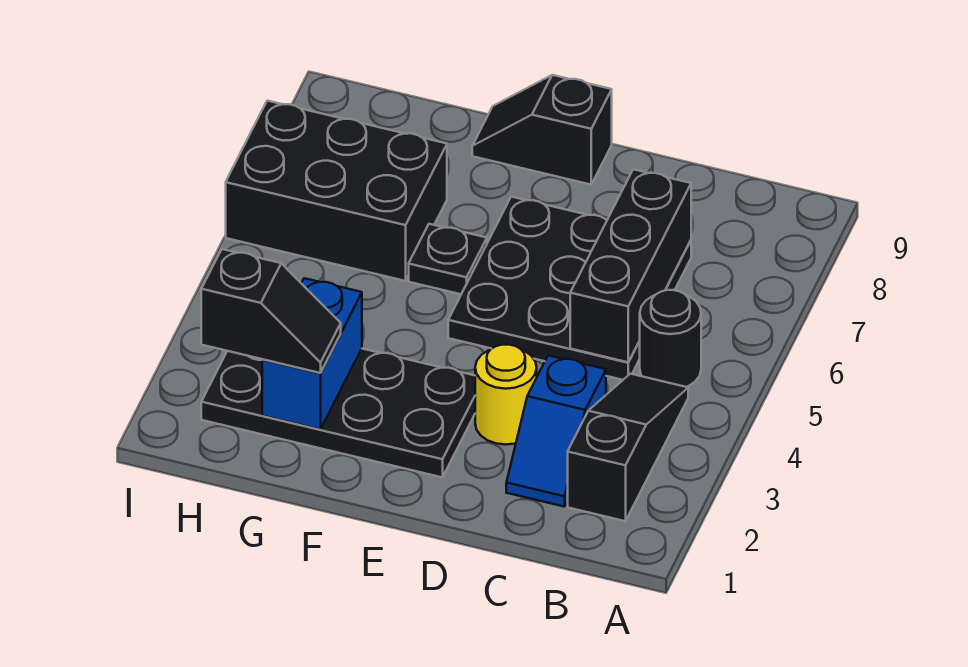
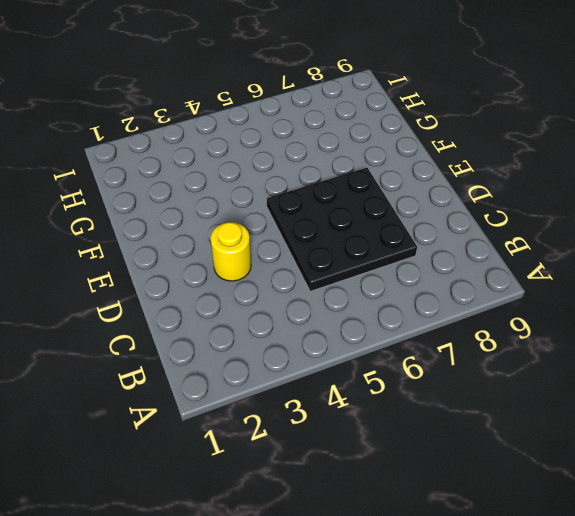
none -> black slope B2:B4 level 1 top 2
none -> black round brick B5 level 1
none -> blue slope C2:C3 level 1 top 3

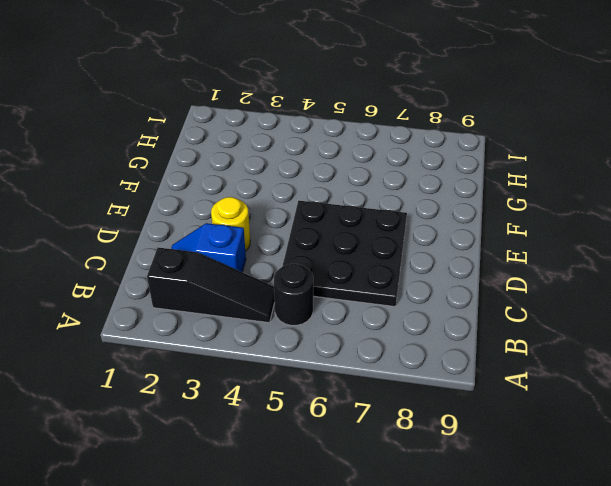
none -> black plate E2:H3 level 1
none -> black slope E9:F9 level 1 top E
none -> black plate F6 level 1

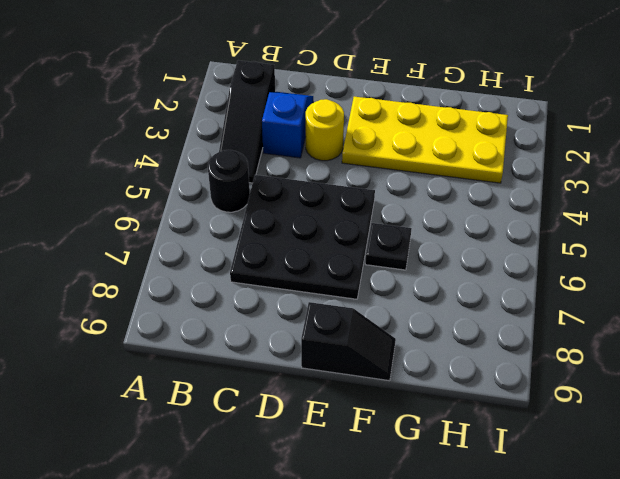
yellow plate E2:H3 level 1 -> black plate E2:H3 level 1
none -> black brick G6:I7 level 1
none -> black brick C5:C7 level 2
none -> blue brick G2:G3 level 2

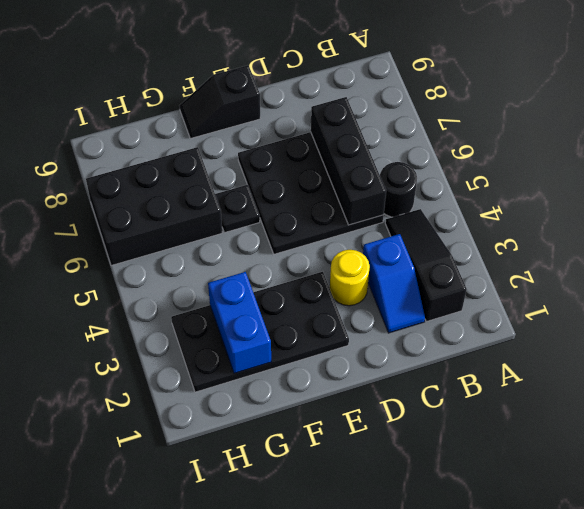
none -> black slope G2:H2 level 3 top H

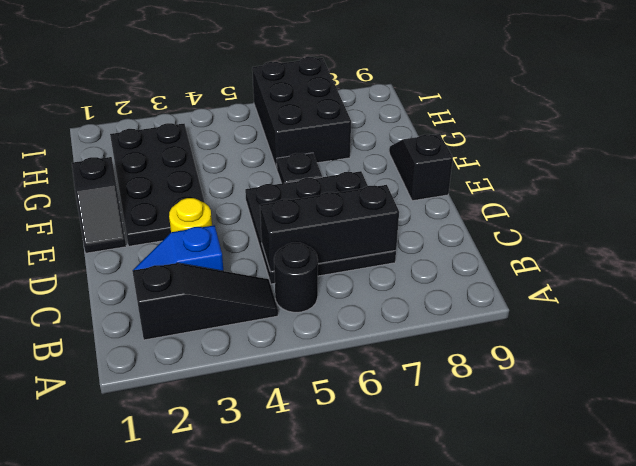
black slope E1:F1 level 1 top F -> black slope G2:H2 level 3 top H
none -> blue brick G2:G3 level 2

